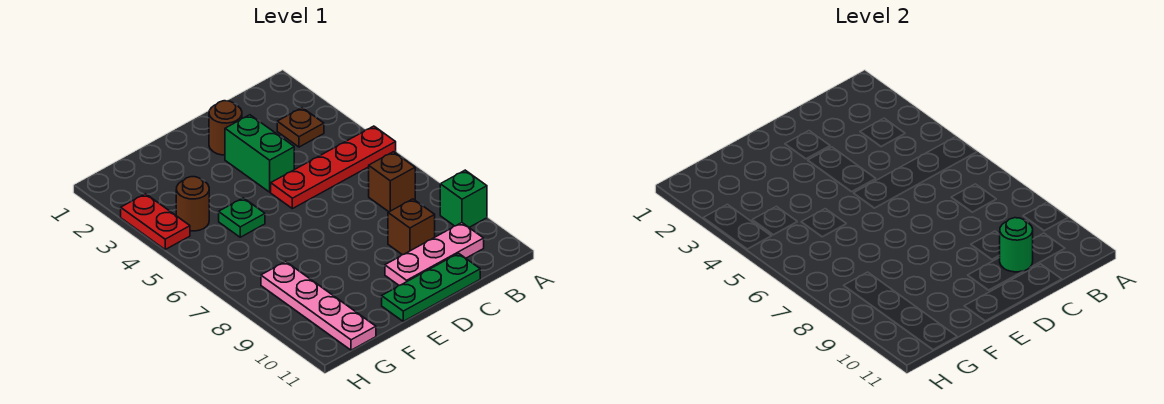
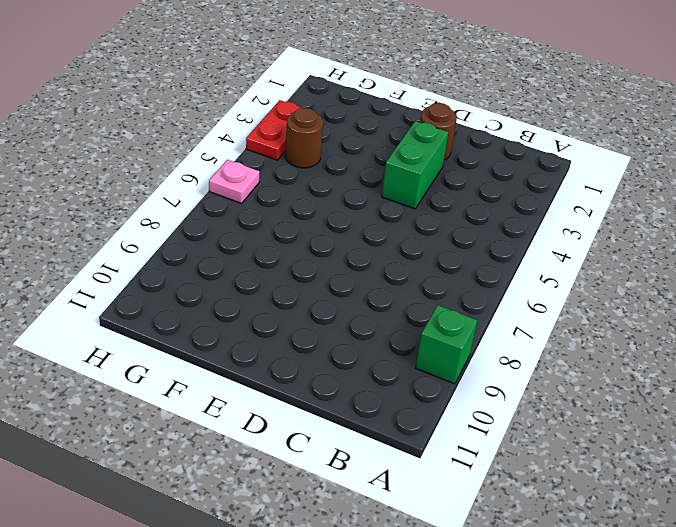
pink plate H6 level 1 -> none
none -> red plate A5:D5 level 1
none -> brown plate B3 level 1
none -> brown brick B7 level 1

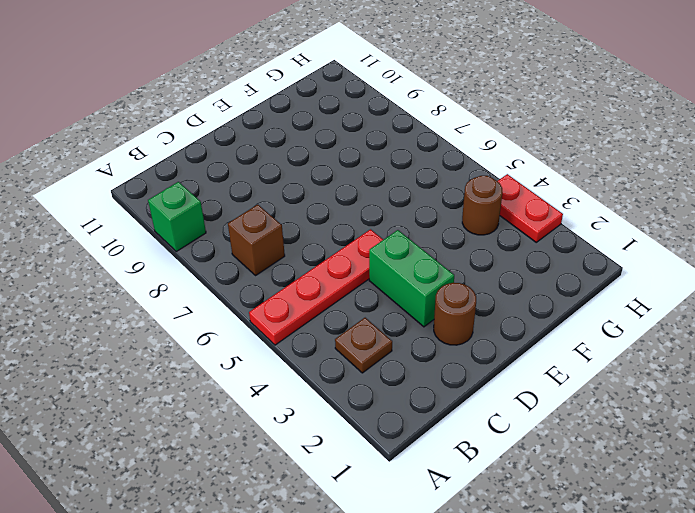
none -> pink plate B10:D10 level 1
none -> brown brick C9 level 1
none -> green plate C11:E11 level 1

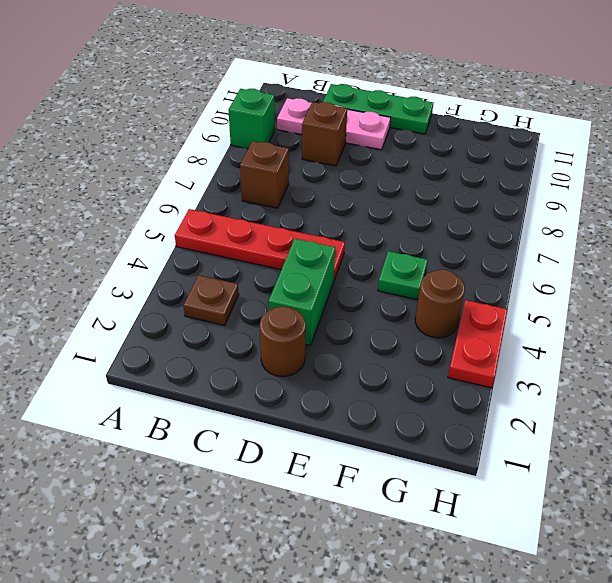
none -> pink plate G8:G11 level 1
none -> green round brick C10 level 2

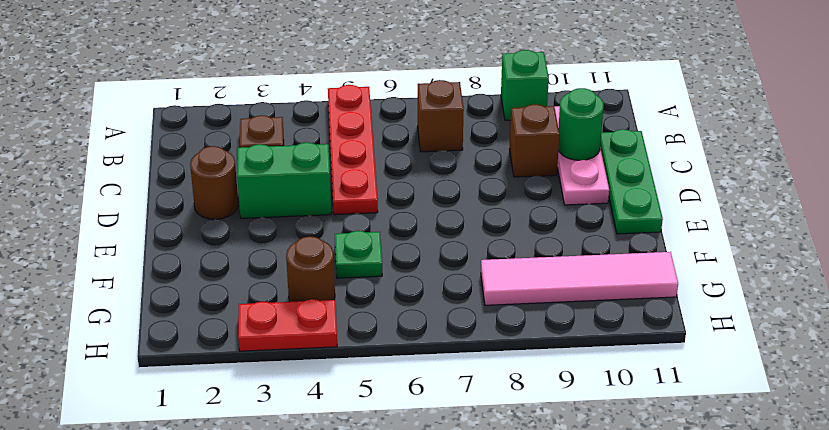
pink tile G8:G11 level 1 -> pink plate G8:G11 level 1

